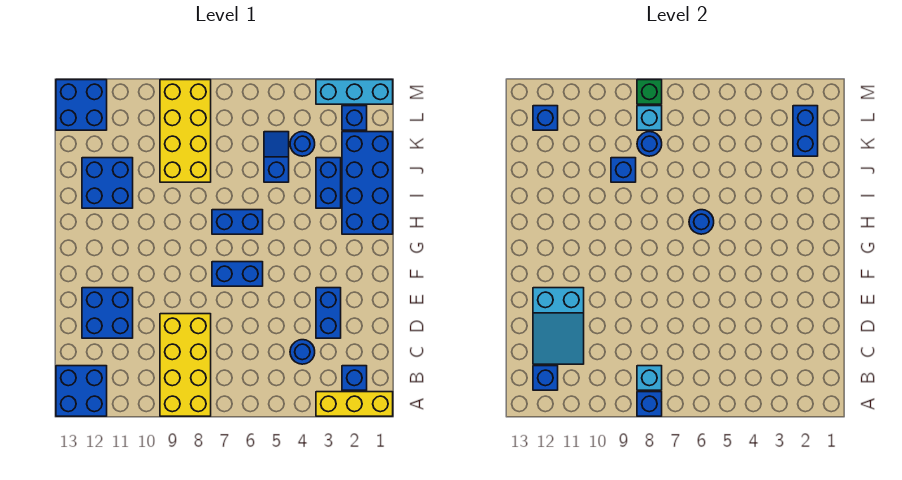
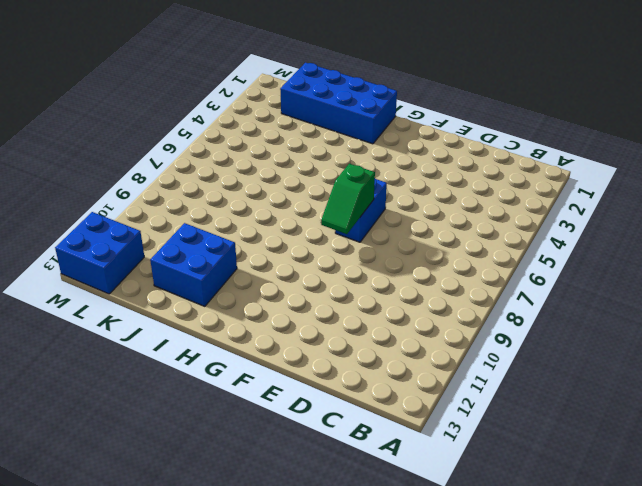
green slope F7:F8 level 2 top 7 -> none
none -> yellow brick A1:A3 level 1
none -> yellow brick A8:D9 level 1
none -> blue brick A12:B13 level 1

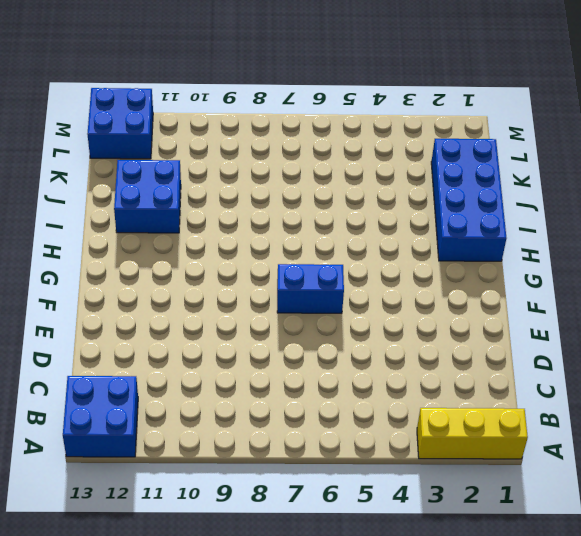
none -> yellow brick A8:D9 level 1
none -> blue brick B2 level 1
none -> blue round brick C4 level 1

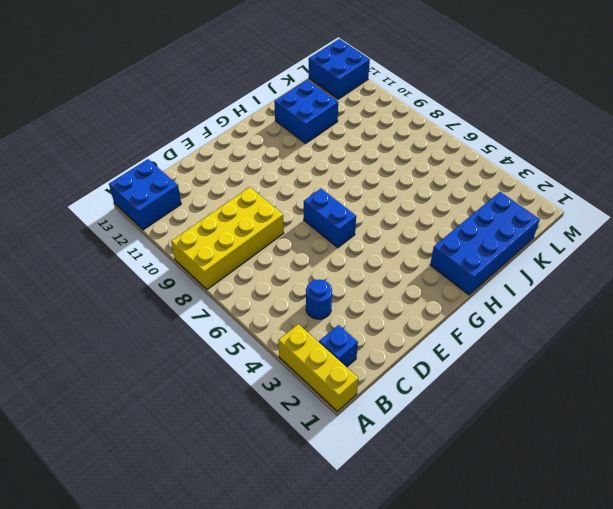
none -> blue brick D3:E3 level 1
none -> blue brick D11:E12 level 1
none -> blue brick H6:H7 level 1

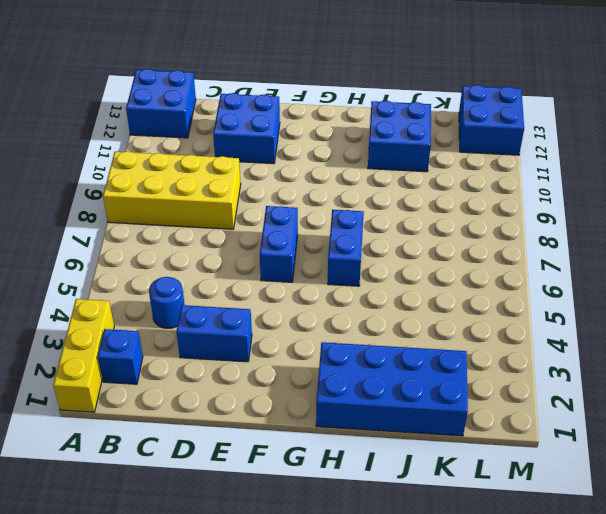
none -> blue brick I3:J3 level 1
none -> blue slope J5:K5 level 1 top J
none -> yellow brick J8:M9 level 1

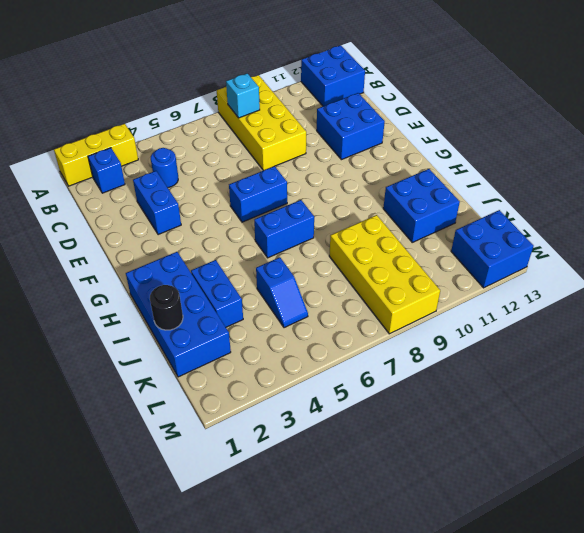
black round brick J1 level 2 -> none
none -> blue round brick K4 level 1
none -> blue brick L2 level 1
none -> cyan brick M1:M3 level 1

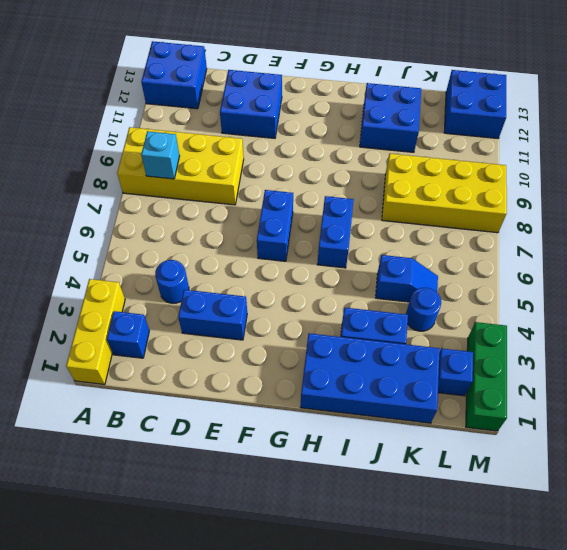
green brick M1:M3 level 1 -> cyan brick M1:M3 level 1
none -> blue brick A8 level 2
none -> blue brick B12 level 2
none -> cyan slope C11:E12 level 2 top E

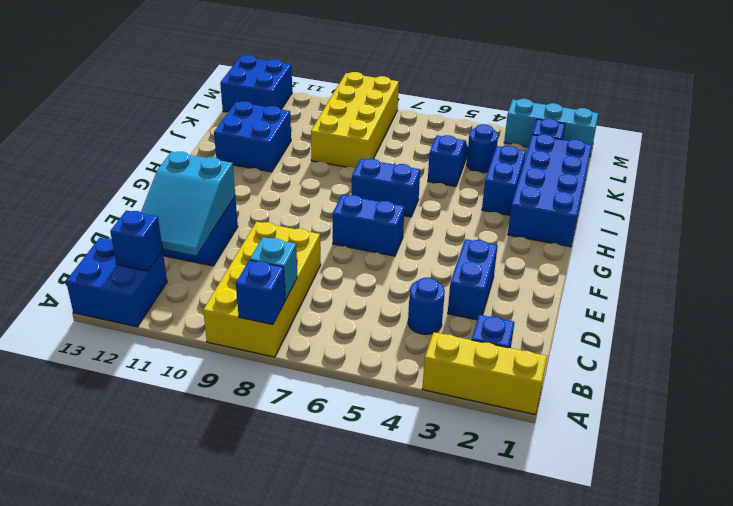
none -> blue round brick H6 level 2
none -> blue brick J9 level 2
none -> blue brick K2:L2 level 2

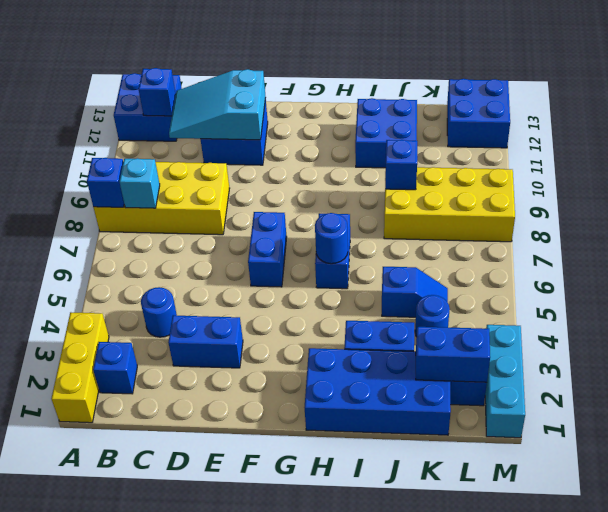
none -> blue round brick K8 level 2
none -> cyan brick L8 level 2
none -> blue brick L12 level 2

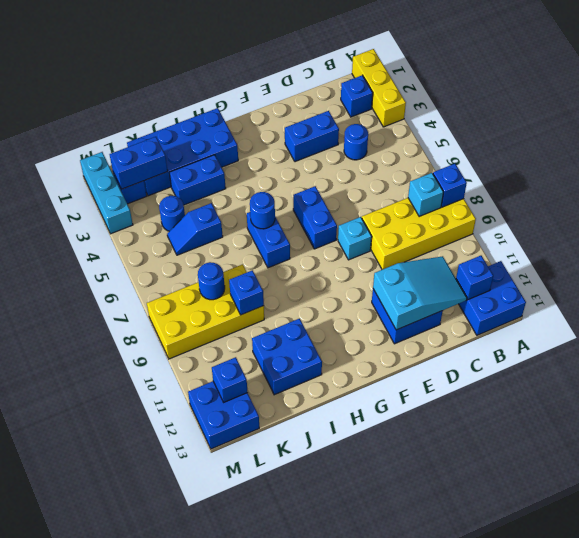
cyan brick E8 level 1 -> cyan brick L8 level 2
none -> green brick M8 level 2

